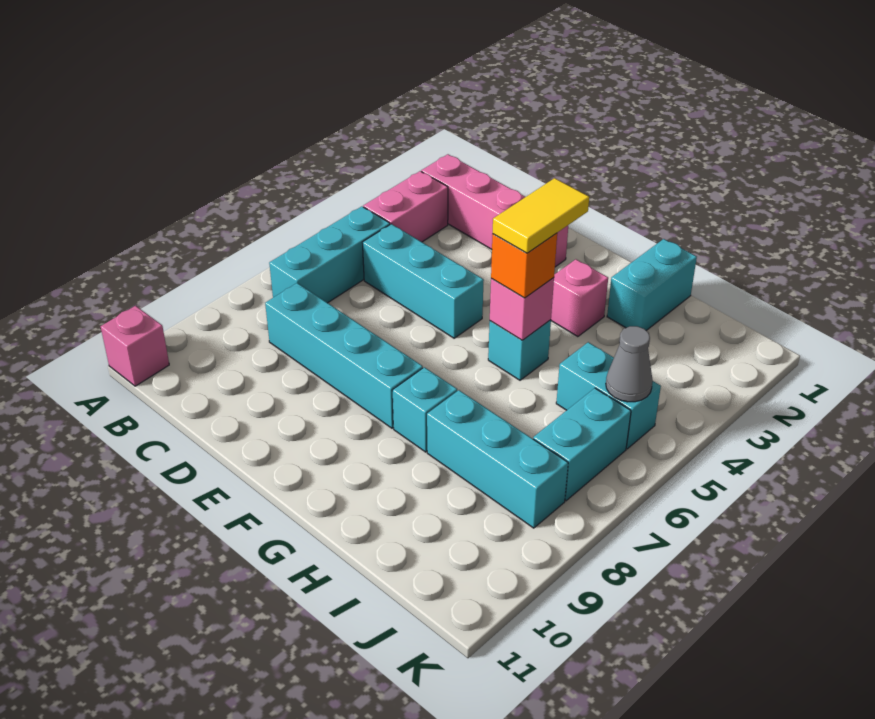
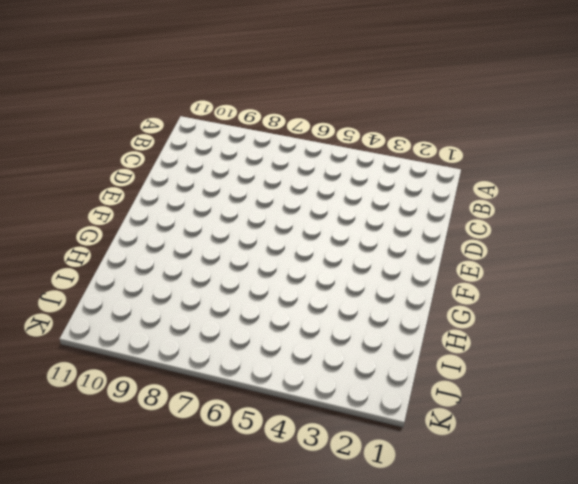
none -> pink brick A11 level 1
none -> pink brick B2:E2 level 1
none -> pink brick B3:B4 level 1

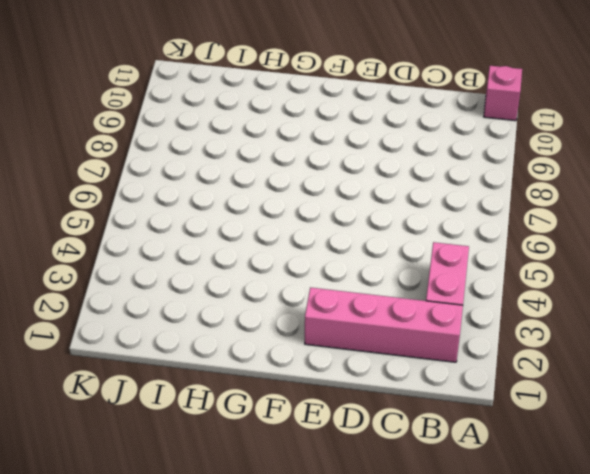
none -> cyan brick B5:B7 level 1
none -> cyan brick C5:E5 level 1
none -> cyan brick C8:F8 level 1

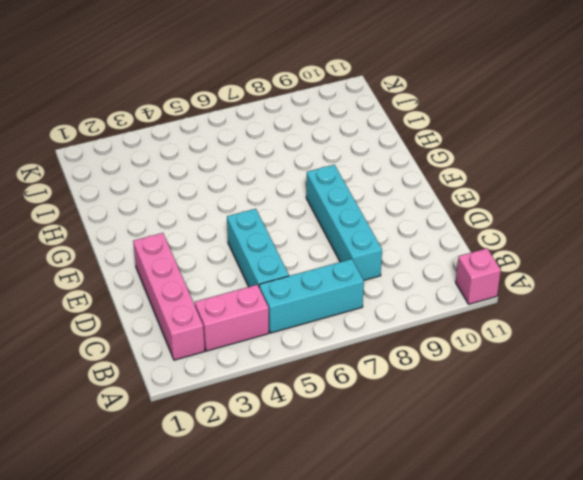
none -> pink brick G3 level 1
none -> cyan brick G5 level 1
none -> cyan brick G8 level 1

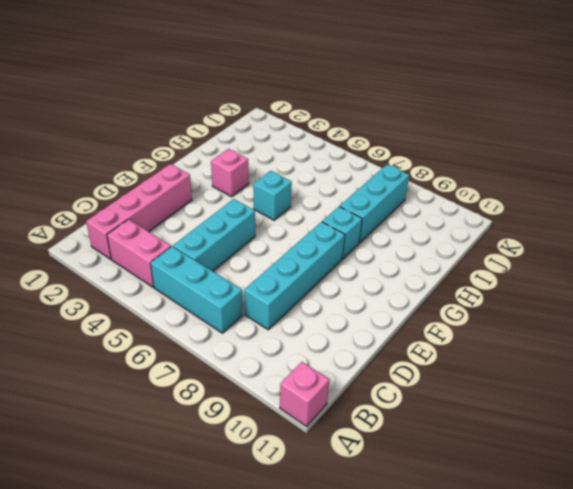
none -> cyan brick H1:H2 level 1
none -> cyan brick I5:J5 level 1
none -> cyan brick J6:J7 level 1

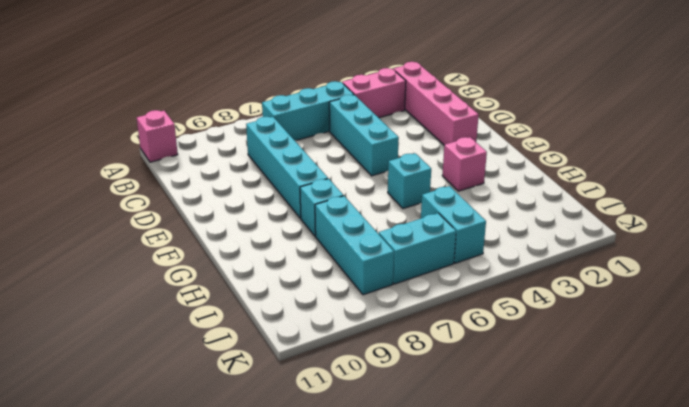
none -> cyan brick H1:H2 level 1
none -> pink brick G5 level 2
none -> grey cone J5 level 2

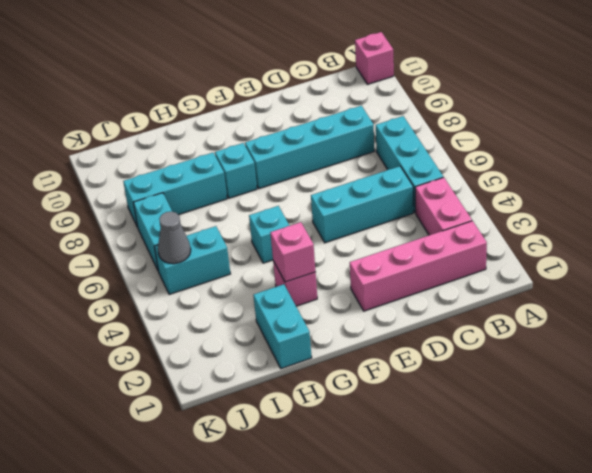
pink brick G3 level 2 -> pink brick G5 level 2
none -> orange brick G5 level 3
none -> yellow tile G4:G5 level 4

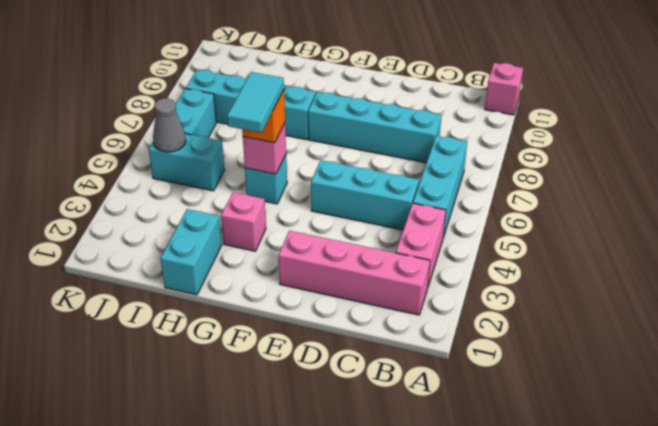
cyan tile G4:G5 level 4 -> yellow tile G4:G5 level 4

